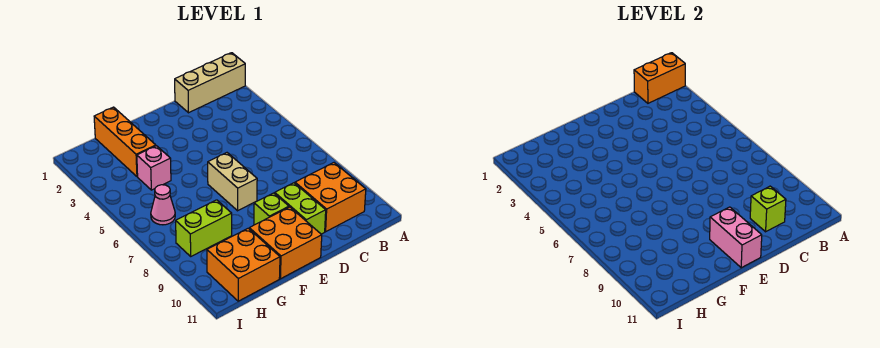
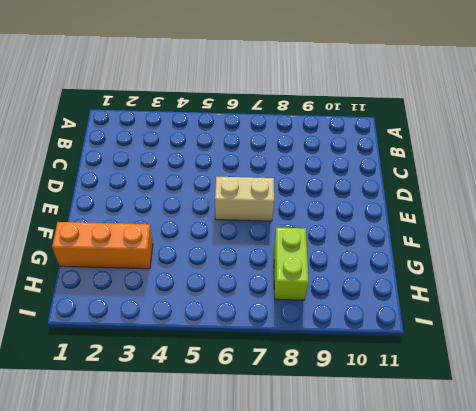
none -> tan brick A1:C1 level 1
none -> orange brick B9:C10 level 1
none -> lime brick D9:D10 level 1

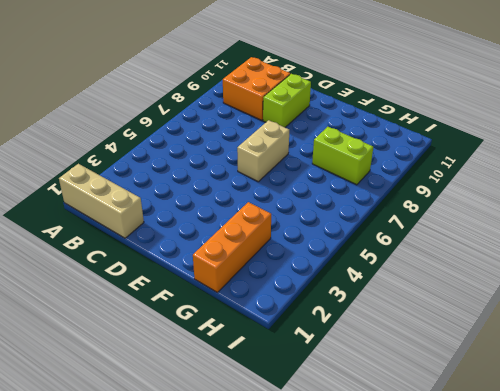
none -> lime brick E9 level 1
none -> orange brick E10:F11 level 1
none -> pink brick G4 level 1

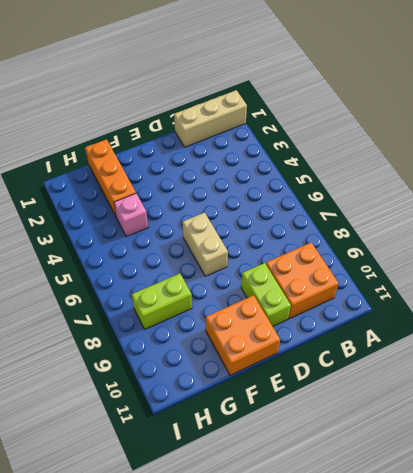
none -> lime brick E9 level 1
none -> orange brick G10:H11 level 1
none -> pink cone H6 level 1

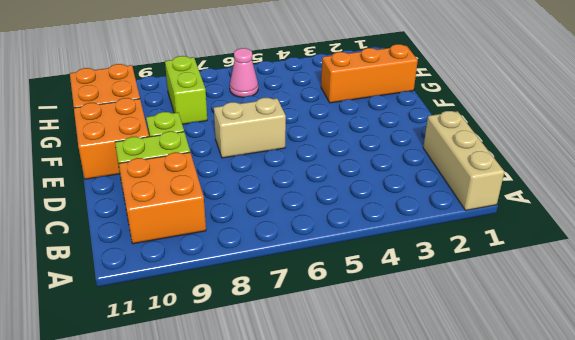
none -> pink brick G4 level 1
none -> orange brick A1:B1 level 2
none -> lime brick C10 level 2

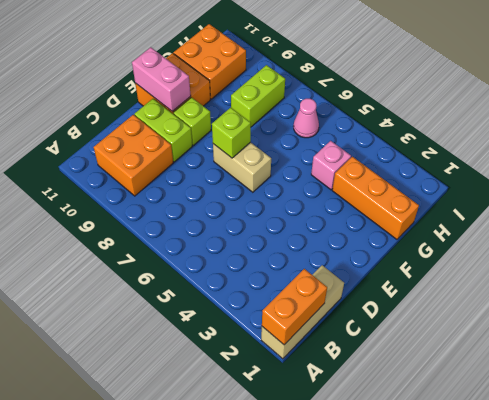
lime brick E7 level 2 -> lime brick C10 level 2

